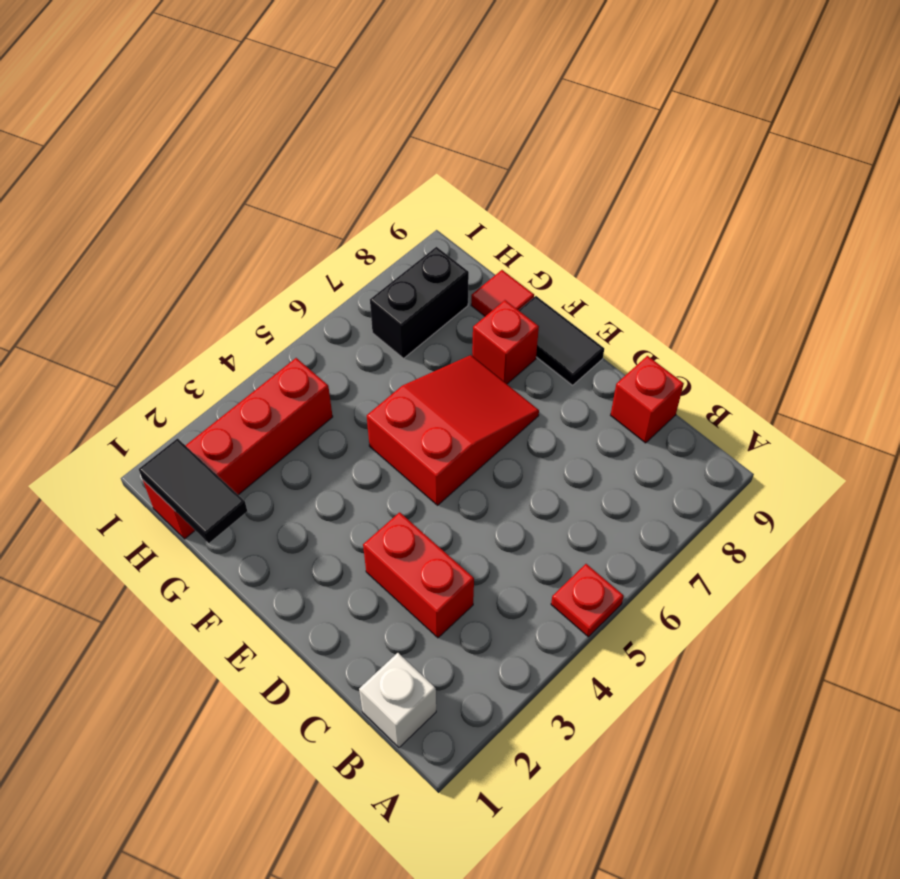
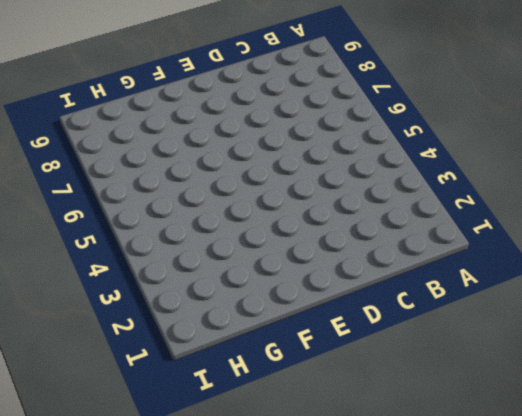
none -> red plate A5 level 1
none -> white brick B1 level 1

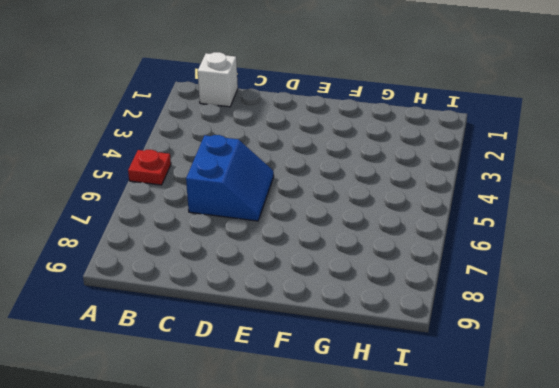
blue slope C5:D6 level 1 top C -> none
none -> red brick C3:D3 level 1
none -> red brick C9 level 1

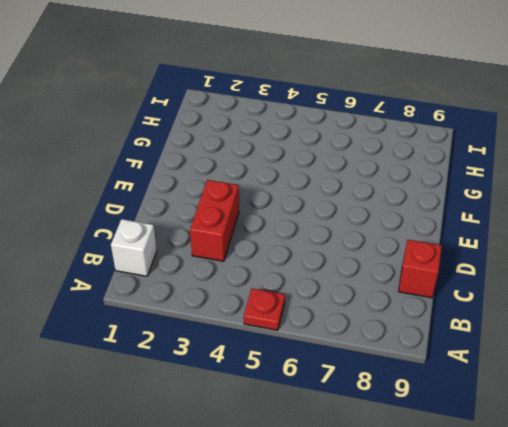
none -> red slope E5:F7 level 1 top 5
none -> black tile E9:F9 level 1

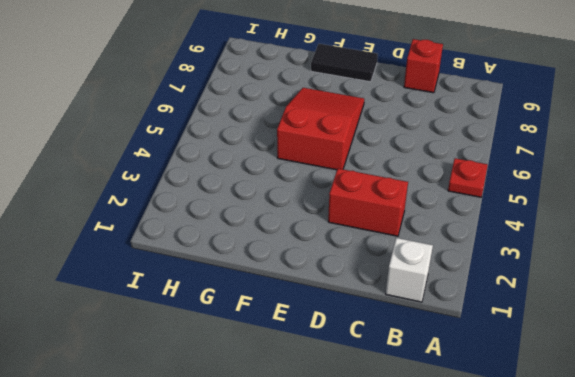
none -> red brick F8 level 1
none -> red tile G9 level 1

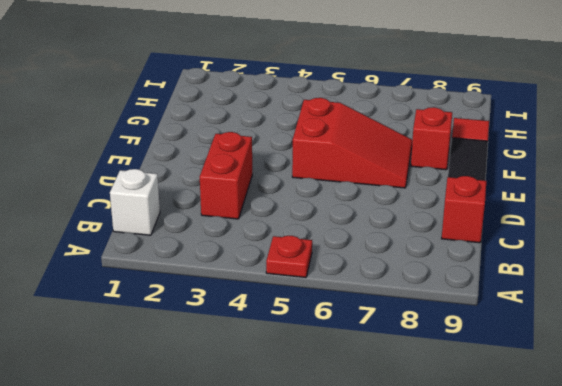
none -> red brick H1:H4 level 1
none -> black brick H7:H8 level 1

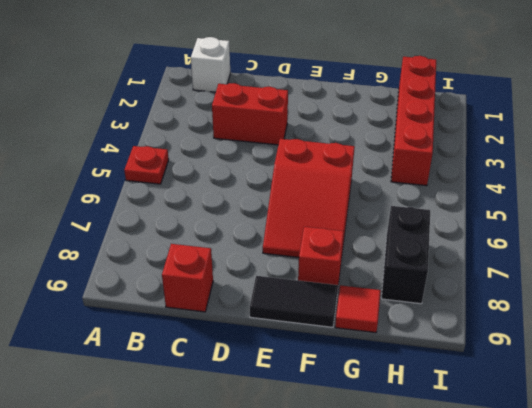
none -> black tile G1:H1 level 2

